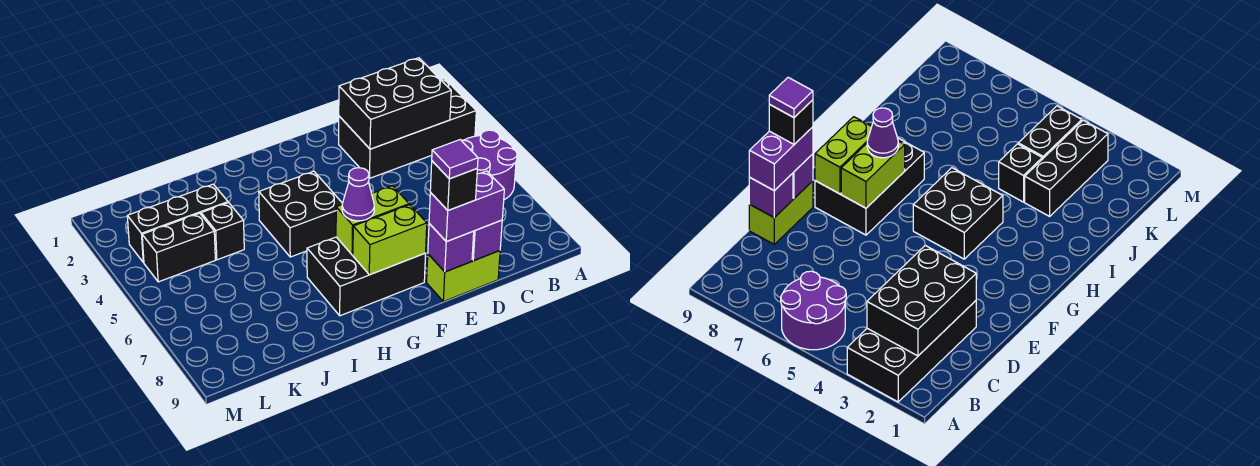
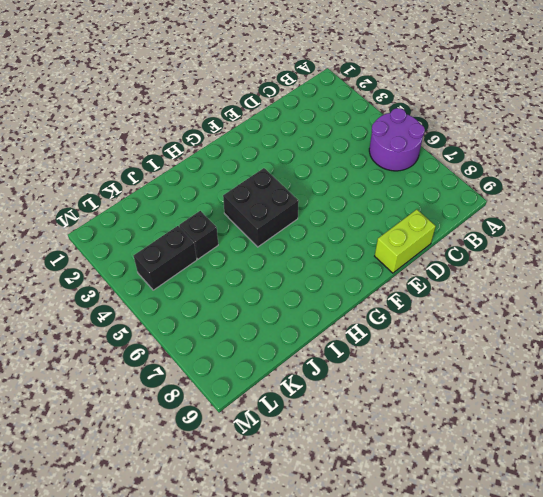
none -> black brick A2:D3 level 1
none -> black brick F7:H8 level 1
none -> black brick J3:L3 level 1

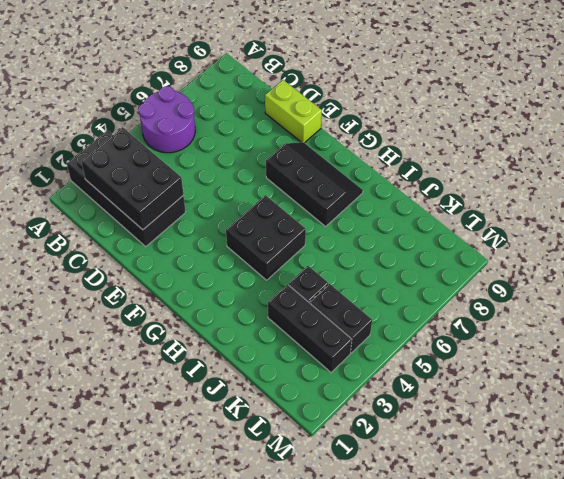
black slope F7:H8 level 1 top 7 -> black brick F7:H8 level 1
none -> purple brick D9 level 2
none -> purple brick E9 level 2
none -> lime brick F7:G7 level 2

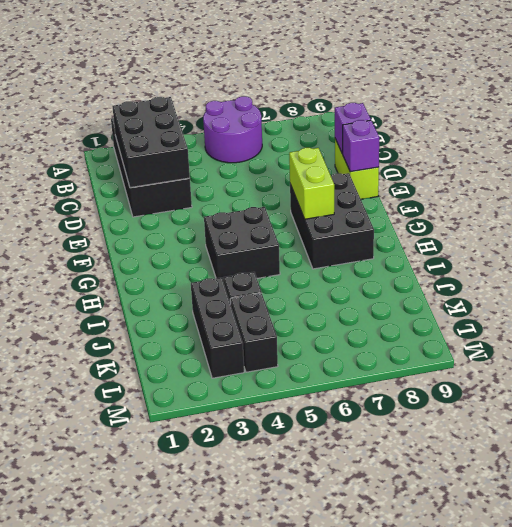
none -> lime brick F8:G8 level 2
none -> purple brick D9:E9 level 3
none -> purple cone G7 level 3

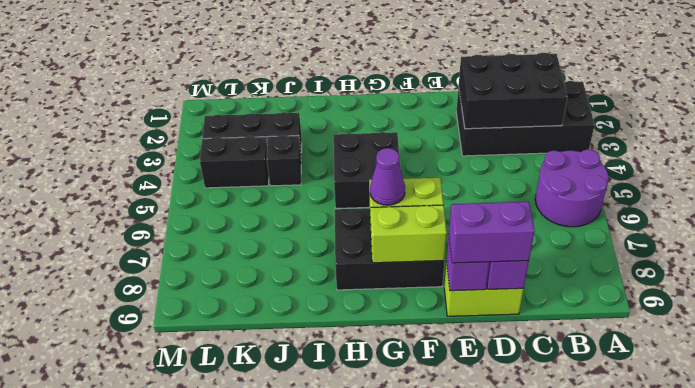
none -> black brick E9 level 4
none -> purple tile E9 level 5

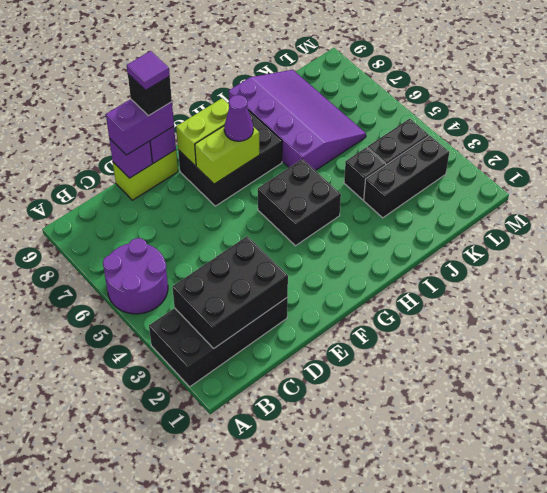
purple slope I6:K9 level 1 top I -> none

